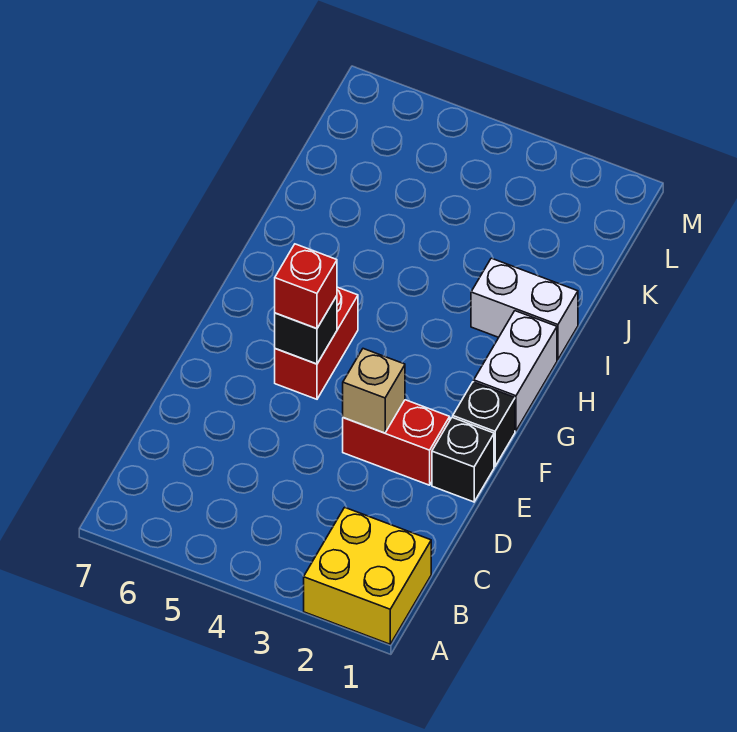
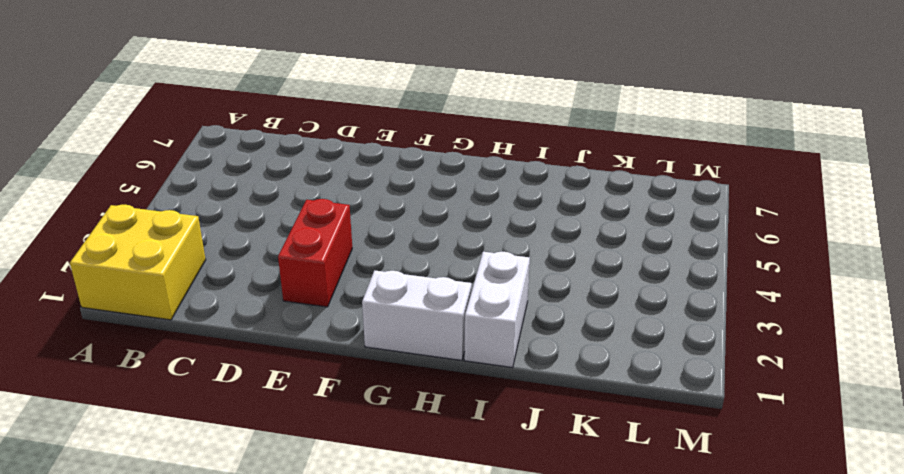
none -> black brick E1 level 1
none -> black brick F1 level 1

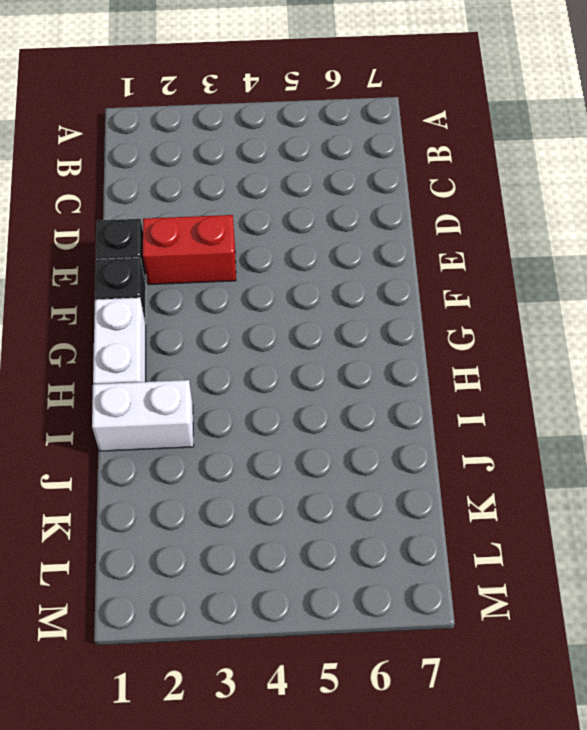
none -> yellow brick A1:B2 level 1
none -> red brick F5:G5 level 1

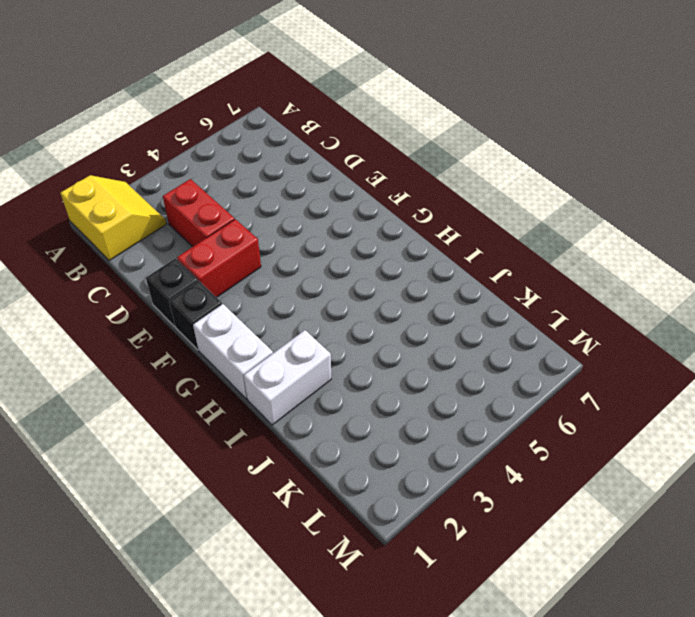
yellow slope A1:B2 level 1 top 1 -> yellow brick A1:B2 level 1
red brick C3:D3 level 1 -> red brick F5:G5 level 1
none -> tan brick E3 level 2
none -> black brick F5 level 2

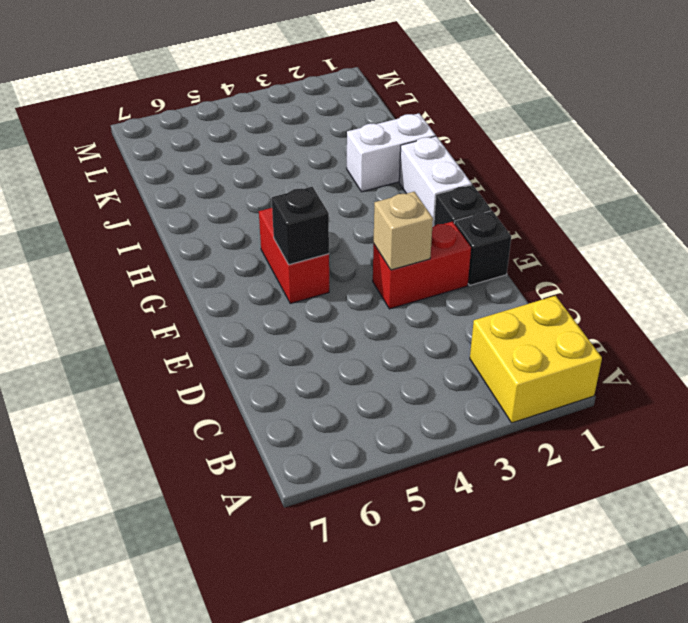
none -> red brick F5 level 3

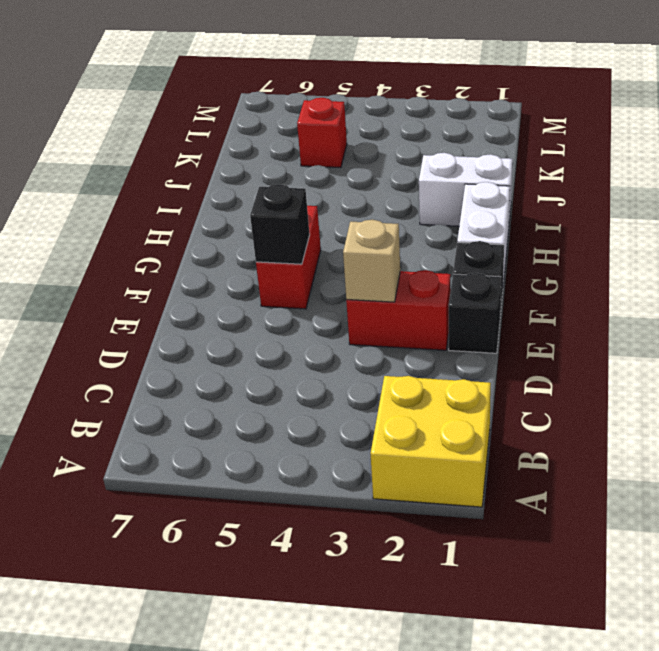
red brick K5 level 1 -> red brick F5 level 3

